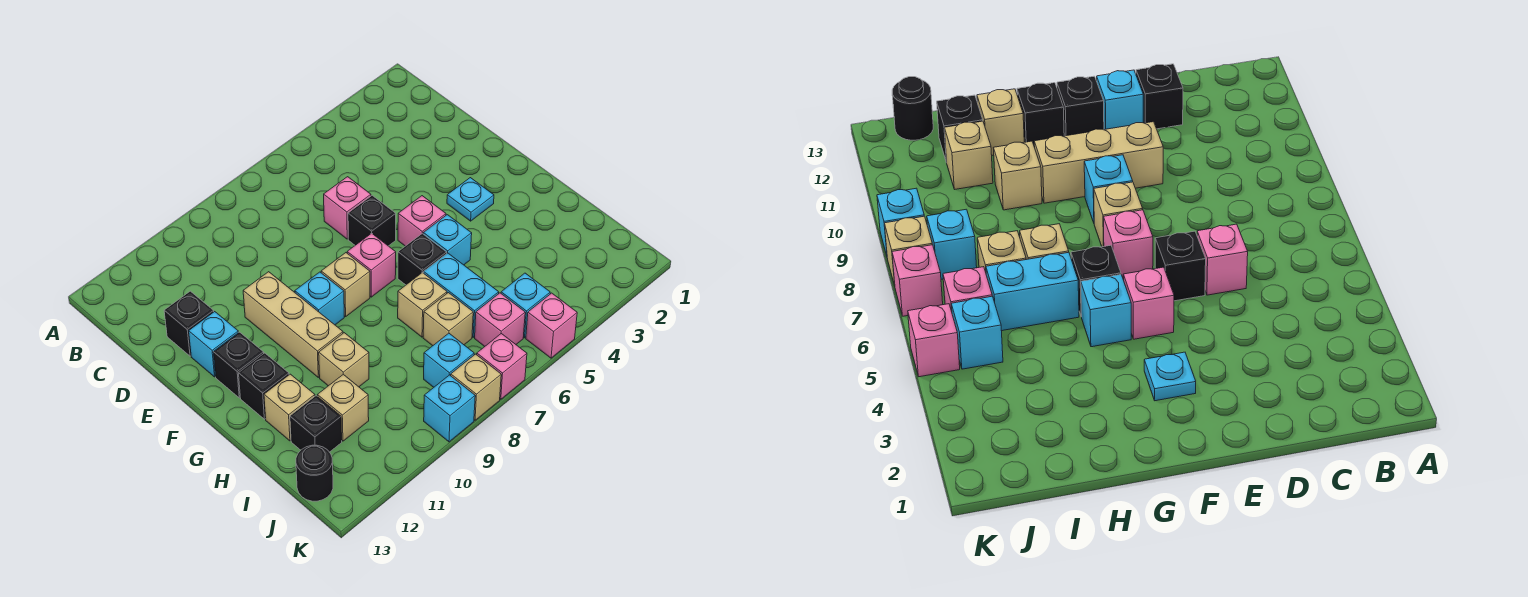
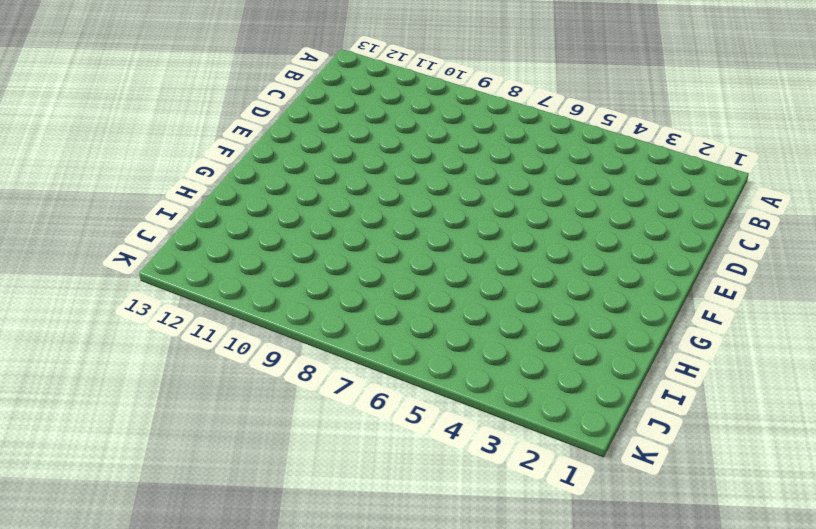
none -> pink brick D6 level 1
none -> black brick D12 level 1
none -> black brick E6 level 1

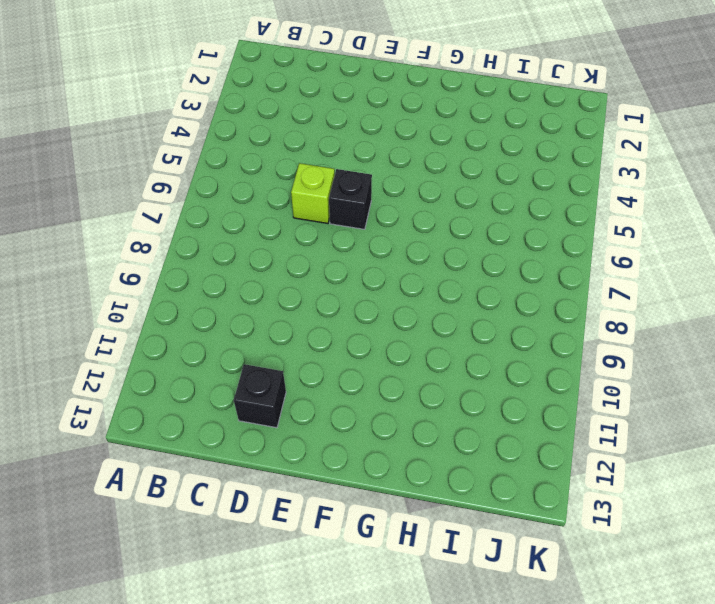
lime brick D6 level 1 -> pink brick D6 level 1
none -> tan brick E10:G10 level 1
none -> cyan brick E12 level 1
none -> cyan plate F3 level 1

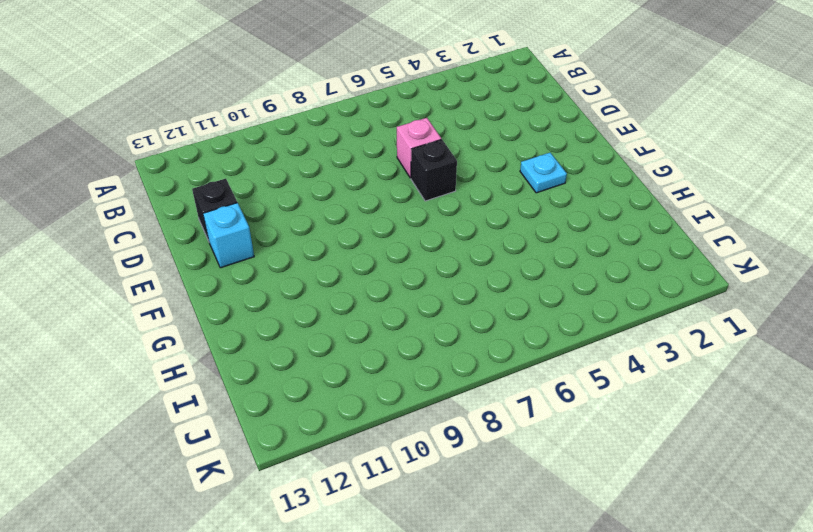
none -> tan brick E10:G10 level 1
none -> pink brick F5 level 1
none -> pink brick F7 level 1

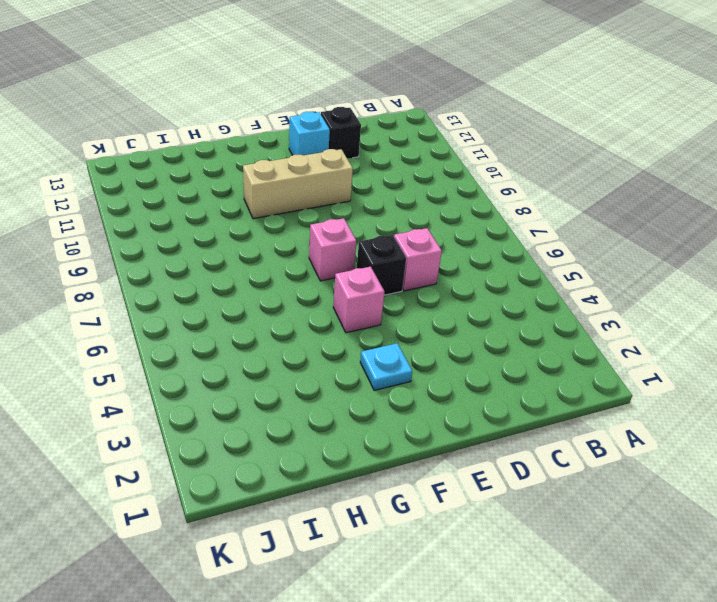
none -> tan brick F8 level 1
none -> cyan brick F9 level 1
none -> black brick F12 level 1

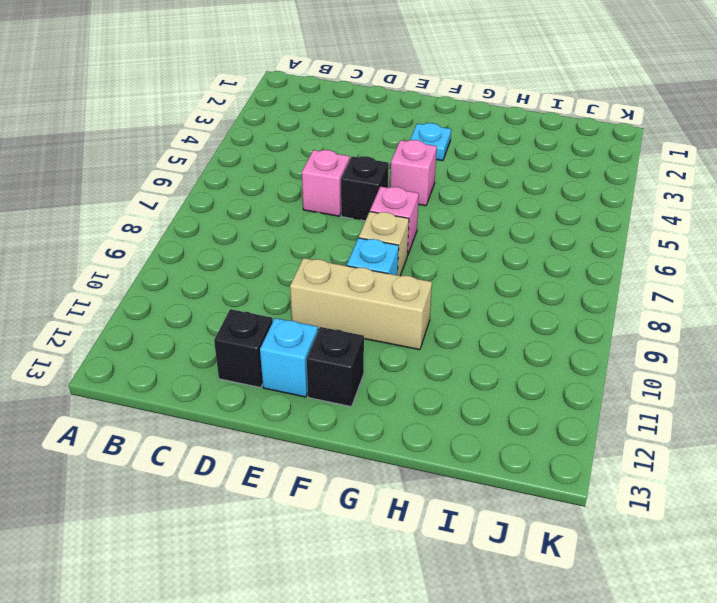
none -> cyan brick G5 level 1
none -> black brick G6 level 1
none -> black brick G12 level 1

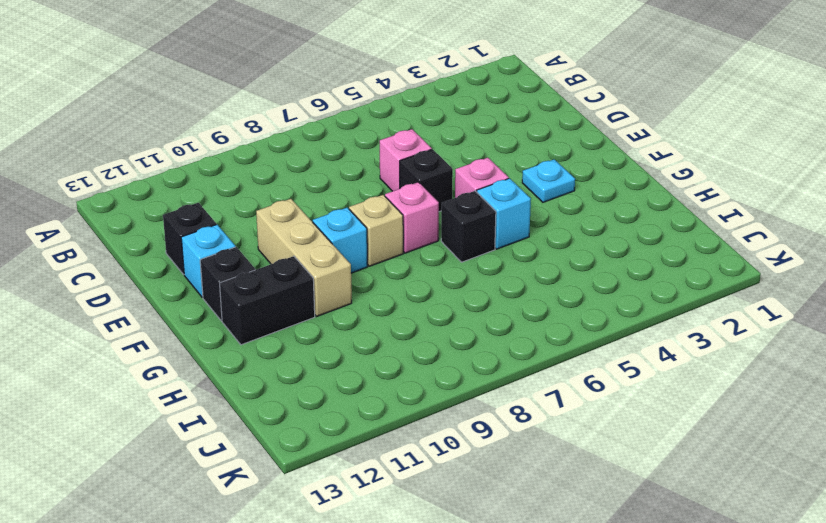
black brick G11:G12 level 1 -> black brick G12 level 1
none -> cyan brick H6:I6 level 1
none -> tan brick H7 level 1
none -> tan brick H10 level 1

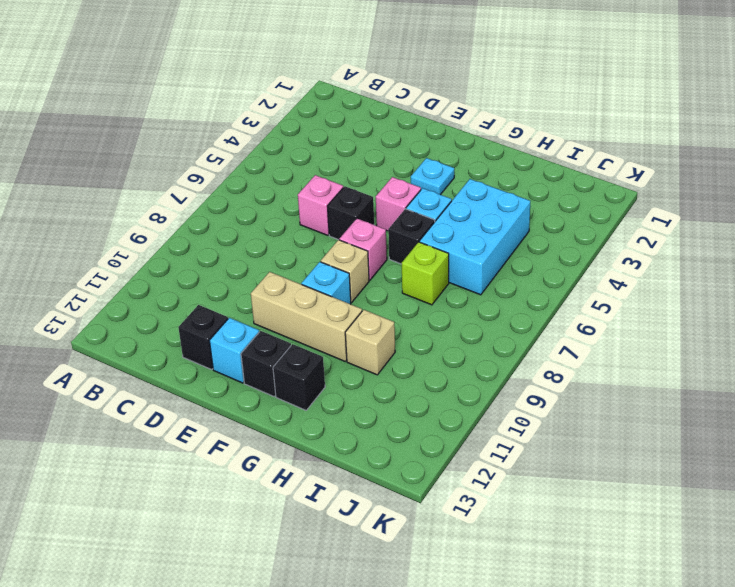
cyan brick H4:I6 level 1 -> cyan brick H6:I6 level 1
lime brick H7 level 1 -> tan brick H7 level 1
none -> tan brick H12 level 1
none -> tan brick I7 level 1
none -> tan brick I11 level 1

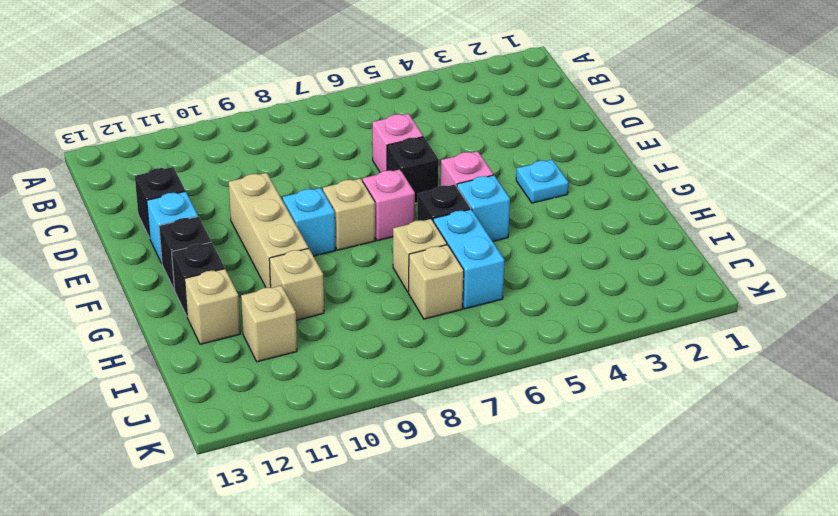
none -> black brick I12 level 1
none -> cyan brick J5 level 1
none -> pink brick J6 level 1

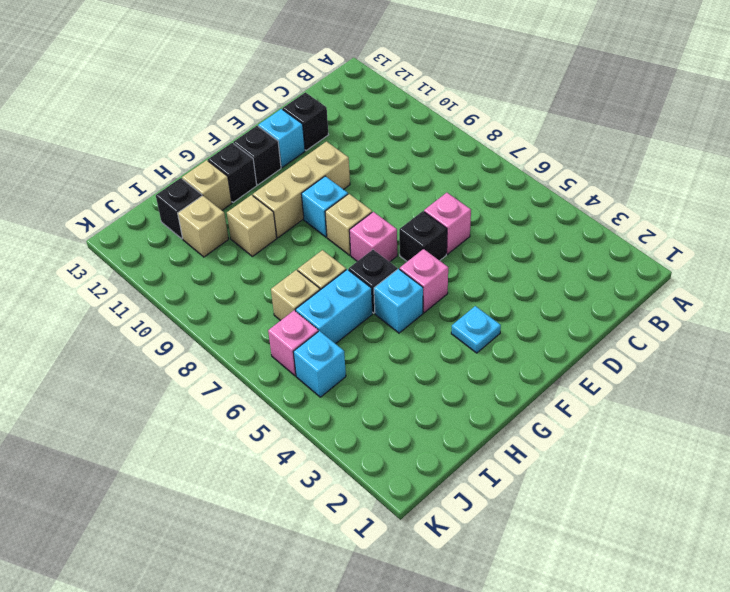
none -> cyan brick J8 level 1
none -> black round brick J13 level 1
none -> pink brick K5 level 1

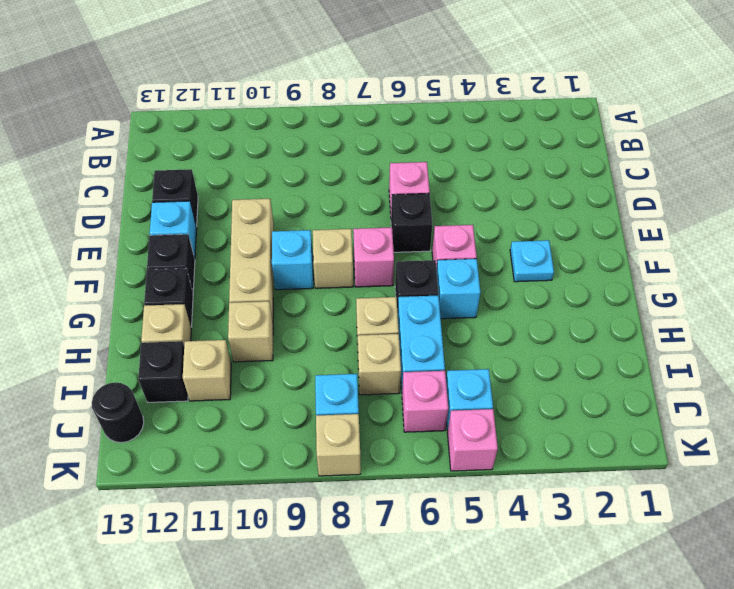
none -> pink brick K7 level 1
none -> cyan brick K9 level 1

